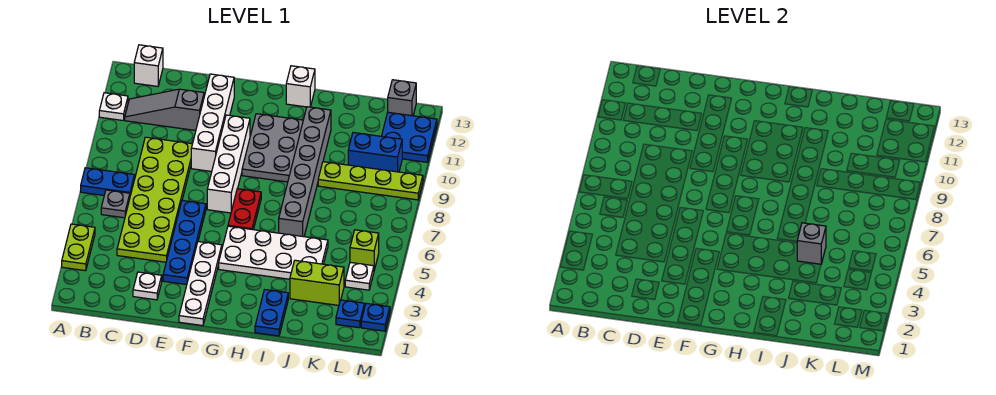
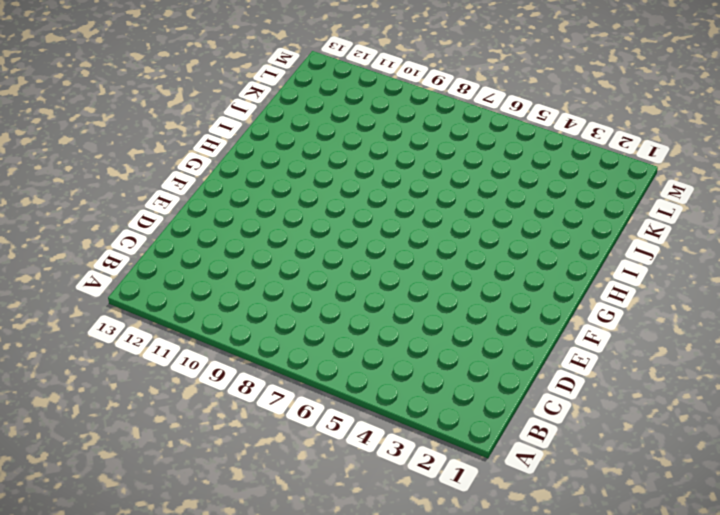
none -> lime plate A3:A4 level 1
none -> blue plate A7:B7 level 1
none -> white plate A11 level 1

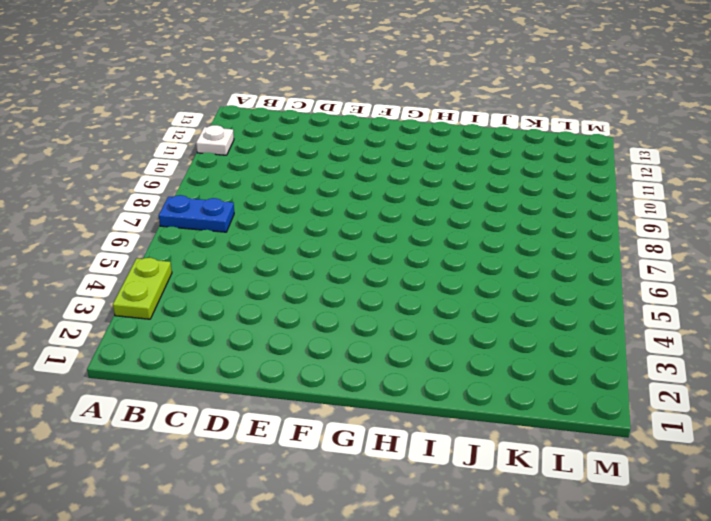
none -> grey plate B6 level 1
none -> grey slope B11:D11 level 1 top D
none -> white brick B13 level 1

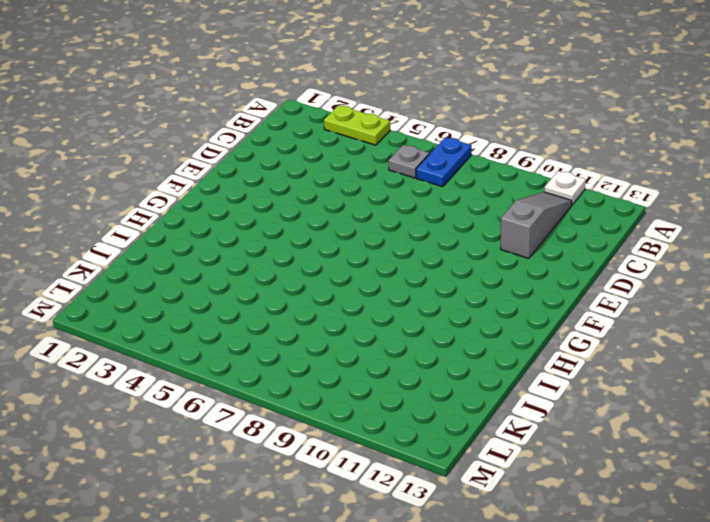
none -> white brick B13 level 1
none -> lime plate C4:D9 level 1
none -> white plate D2 level 1

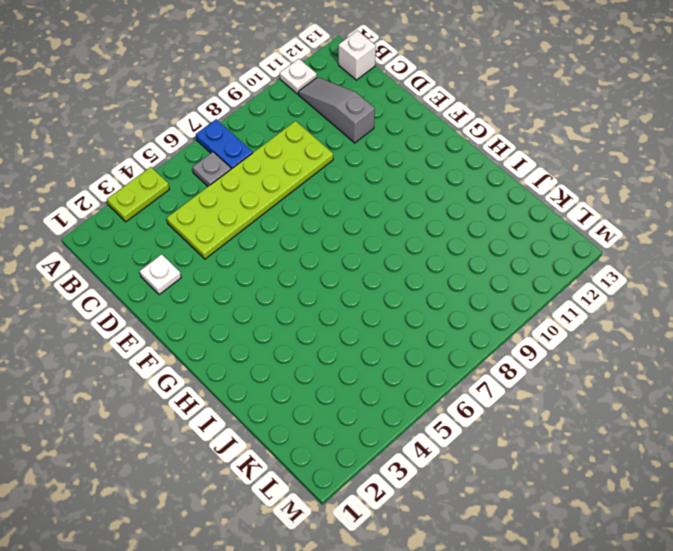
none -> blue plate E3:E6 level 1
none -> white brick E9:E12 level 1
none -> white plate F1:F4 level 1

